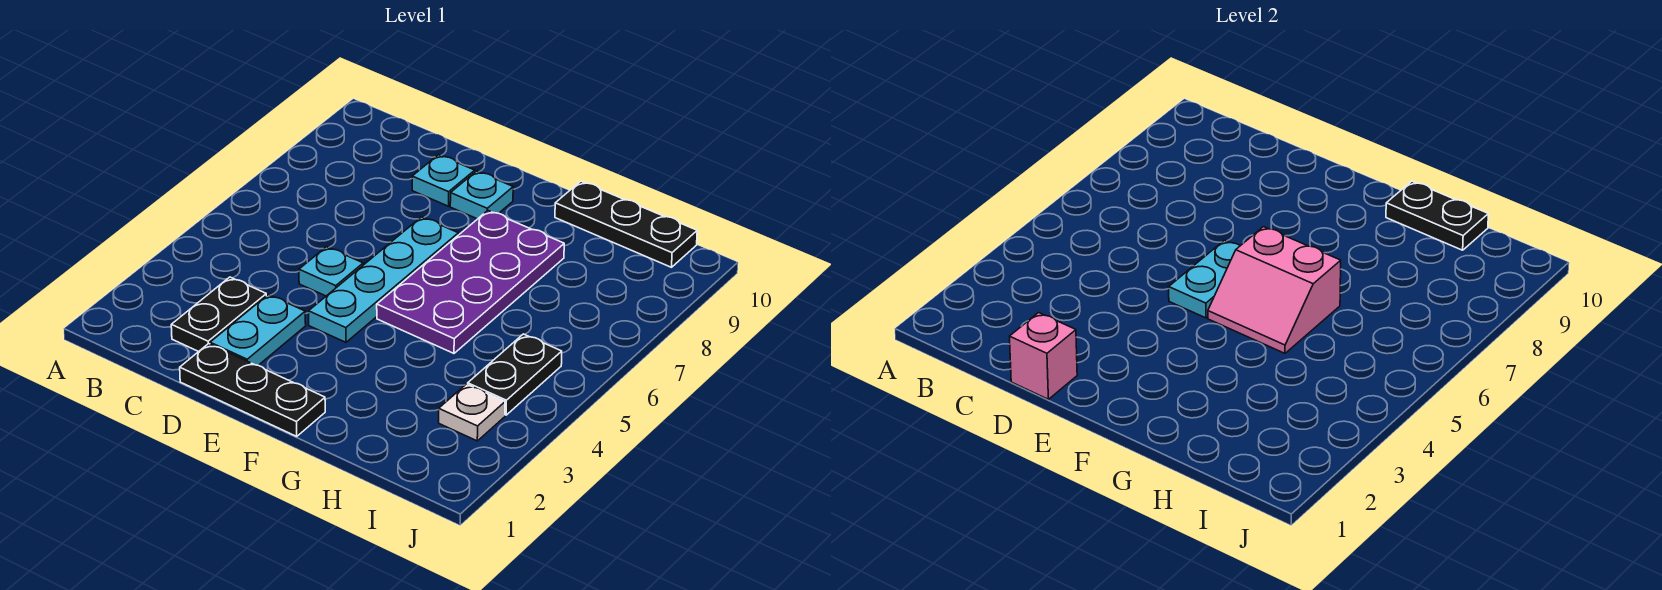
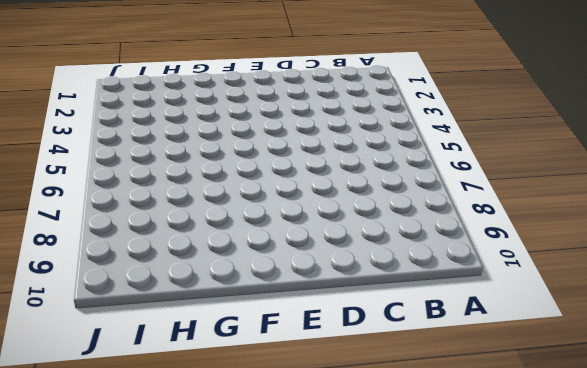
none -> black plate C2:C3 level 1
none -> black plate D1:F1 level 1
none -> cyan plate D2:D3 level 1

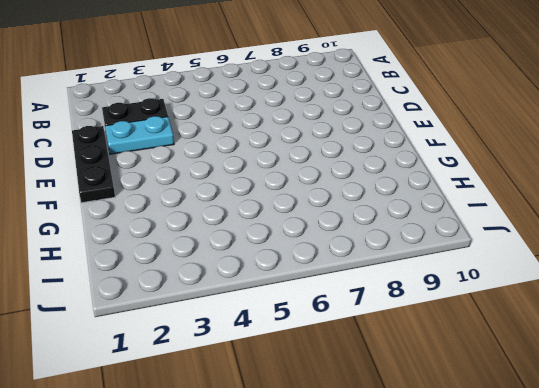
none -> cyan plate D5 level 1
none -> cyan plate D9 level 1
none -> cyan plate E4:E7 level 1

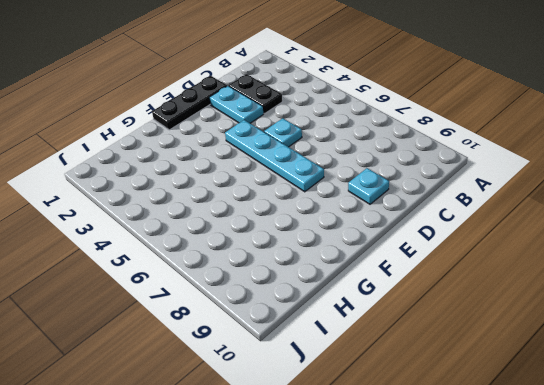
none -> cyan plate E9 level 1
none -> purple plate F5:G8 level 1
none -> black plate G10:I10 level 1

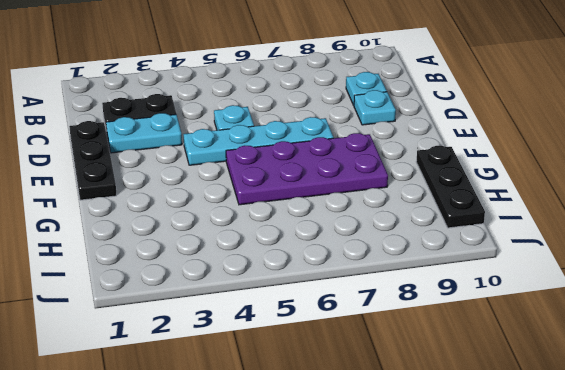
cyan plate C9 level 1 -> cyan plate E9 level 1
none -> white plate I3 level 1
none -> black plate I4:I5 level 1
none -> pink brick D1 level 2

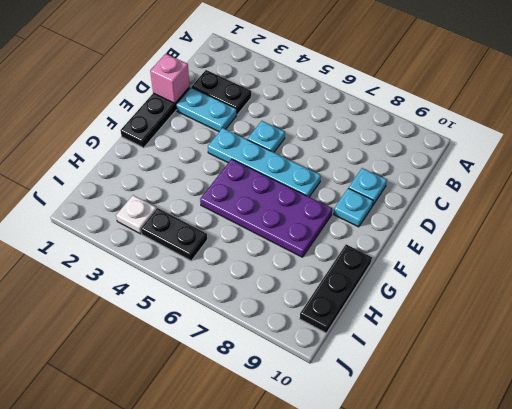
none -> cyan plate E5:E6 level 2
none -> pink slope F5:G6 level 2 top 6
none -> black plate G10:H10 level 2

